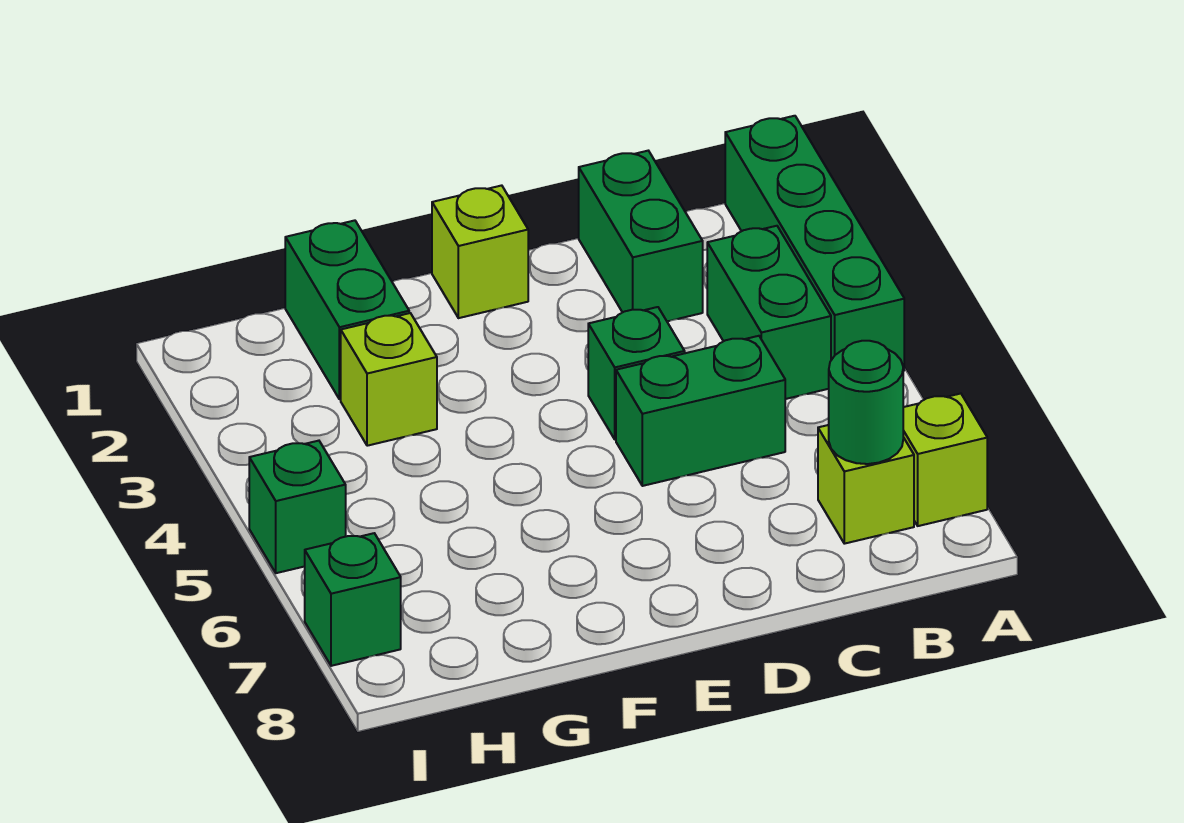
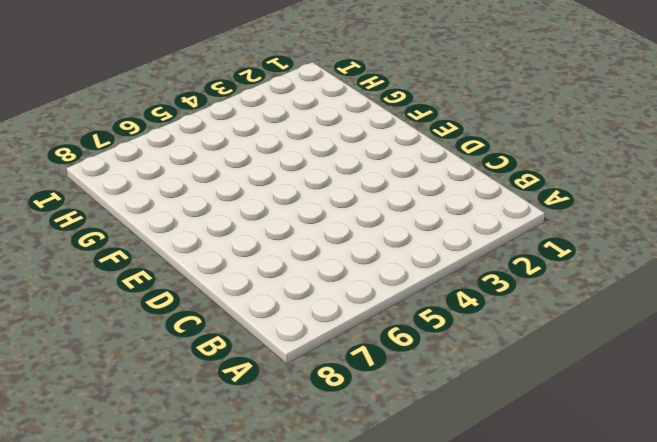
none -> green brick A1:A4 level 1
none -> lime brick A7 level 1
none -> green brick B3:B4 level 1

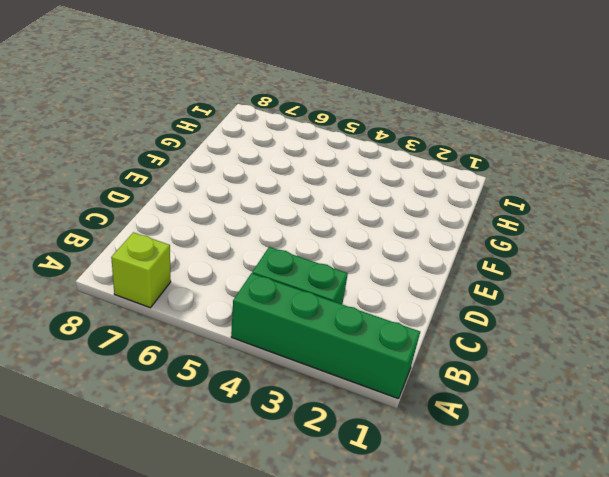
none -> lime brick B7 level 1
none -> green brick C1:C2 level 1
none -> green brick C5:D5 level 1

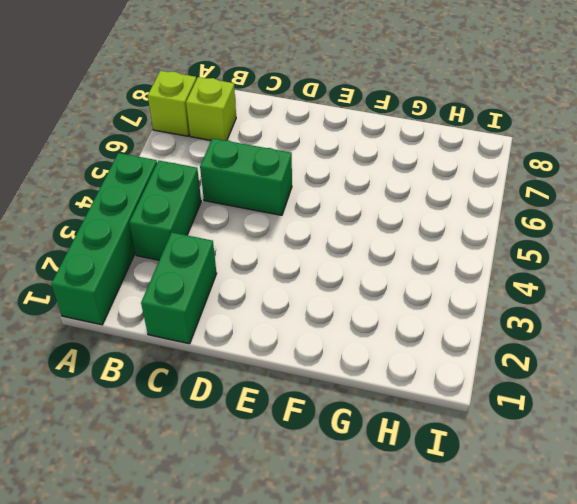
none -> green brick D4 level 1
none -> lime brick E1 level 1
none -> green brick G1:G2 level 1

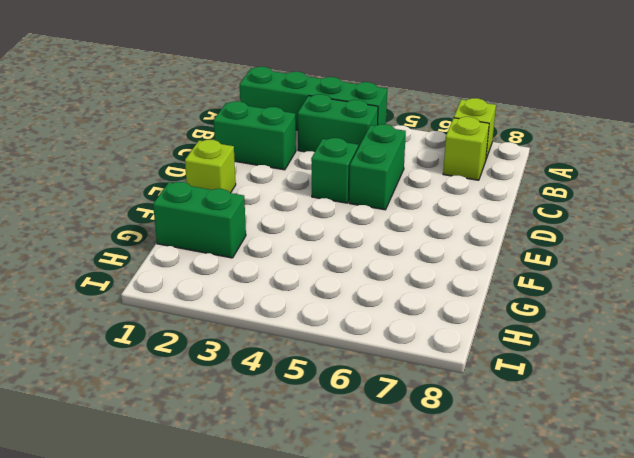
none -> lime brick G3 level 1
none -> green brick I5 level 1
none -> green brick I7 level 1

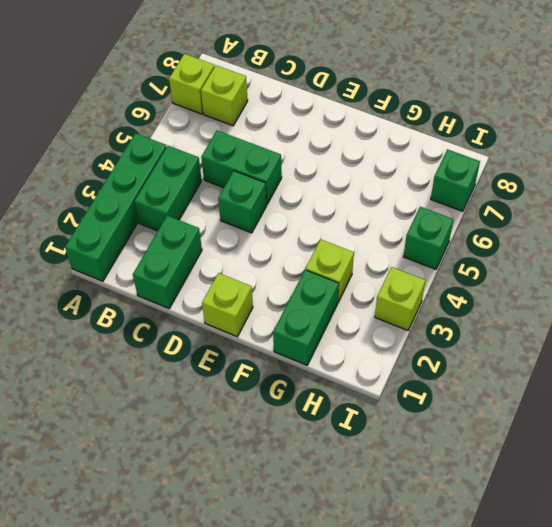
lime brick I3 level 1 -> none
none -> green round brick B7 level 2

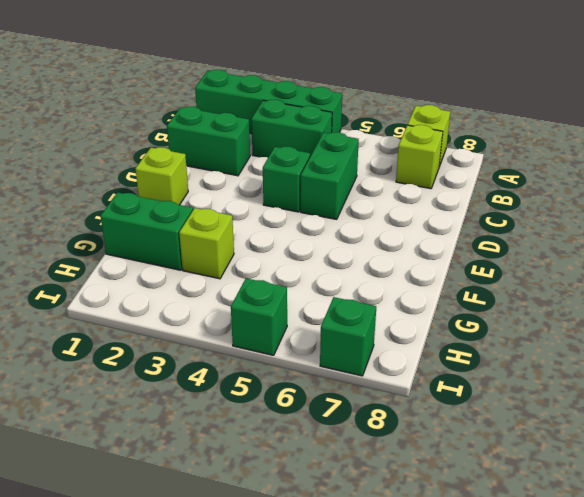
none -> green round brick B7 level 2

